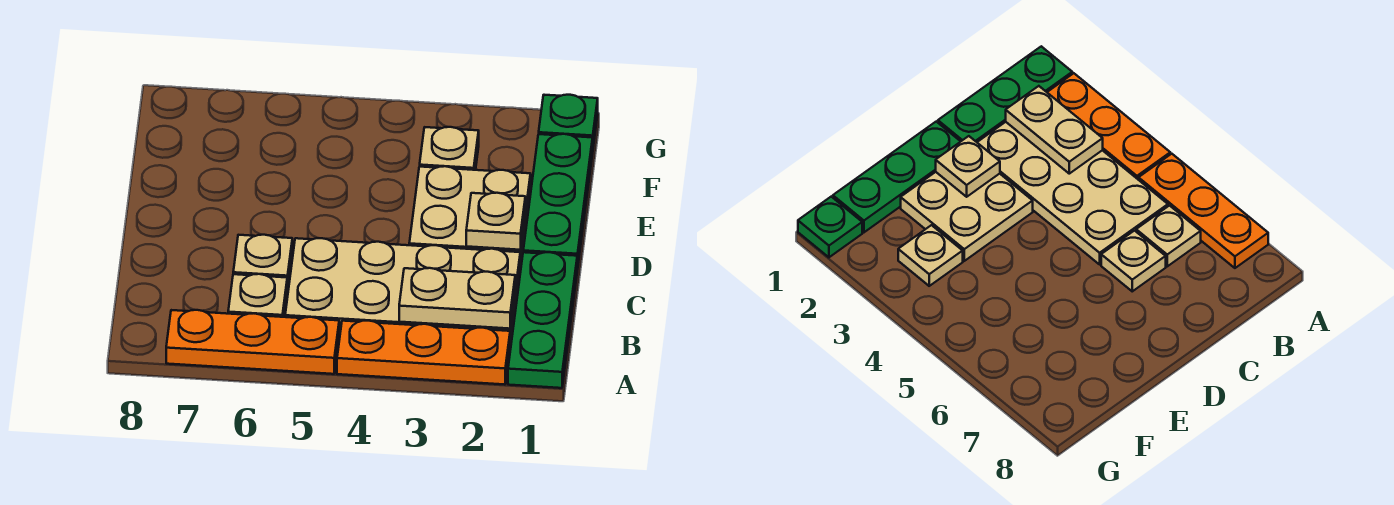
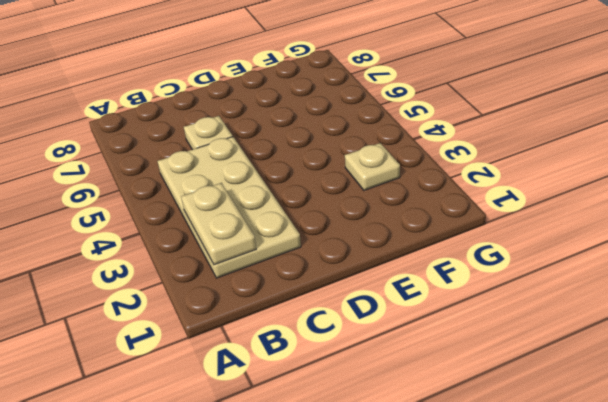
none -> green plate A1:C1 level 1
none -> orange plate A2:A4 level 1
none -> orange plate A5:A7 level 1

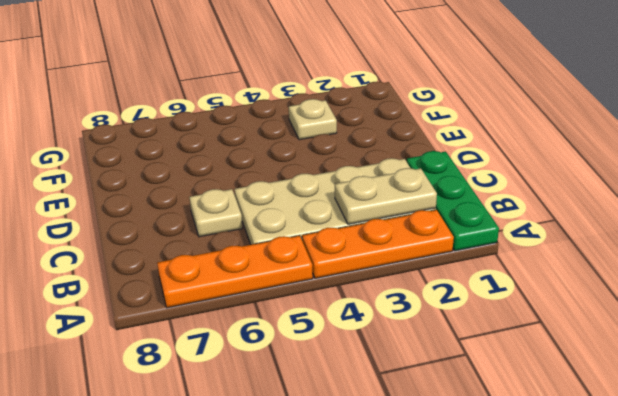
none -> tan plate B6 level 1
none -> green plate D1:F1 level 1
none -> tan plate D2:E3 level 1

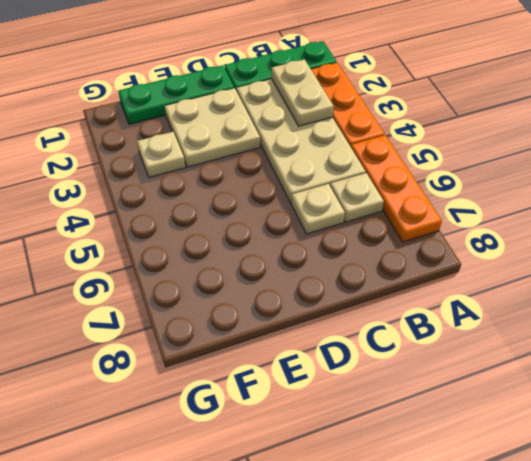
none -> green plate G1 level 1
none -> tan plate D2 level 2

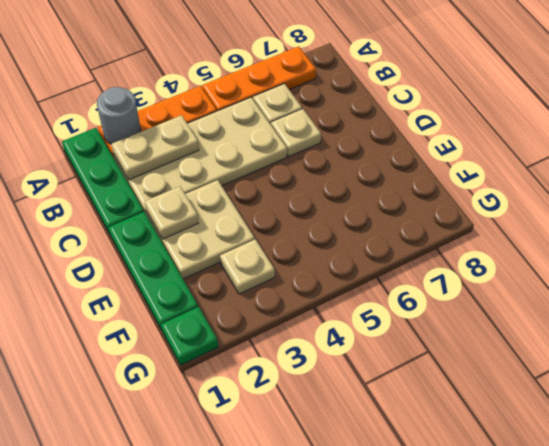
grey round brick A2 level 2 -> none

